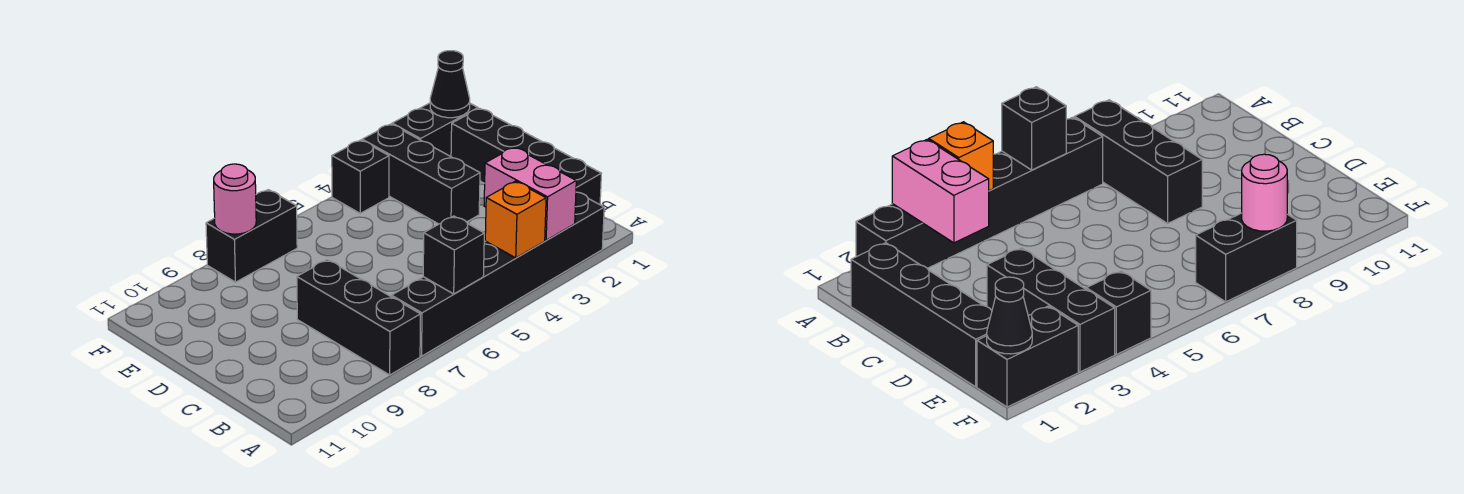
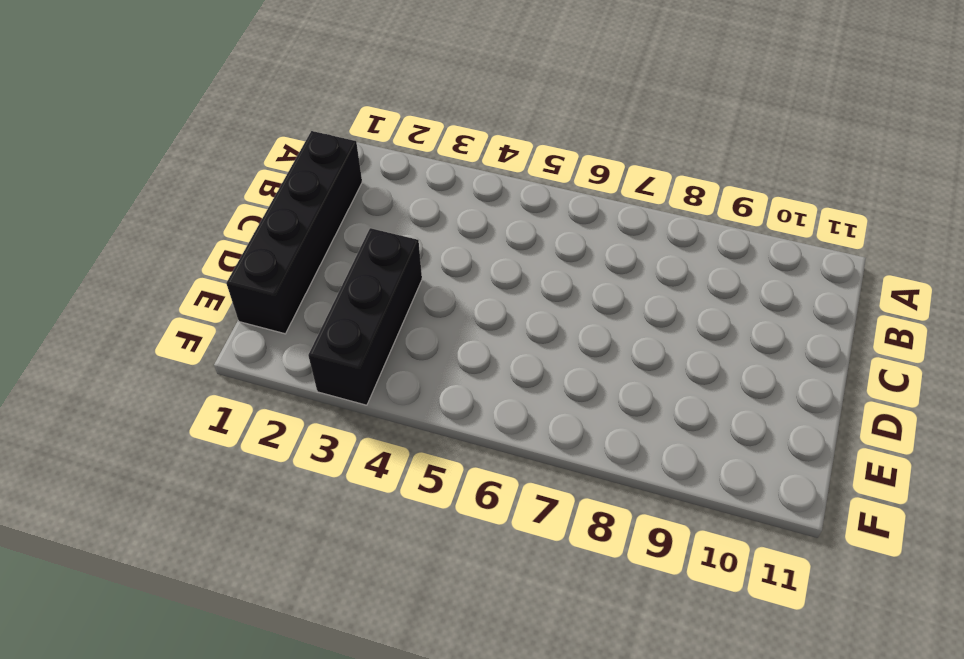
none -> black brick A2:A7 level 1
none -> black brick A8:C8 level 1
none -> black brick F1:F2 level 1

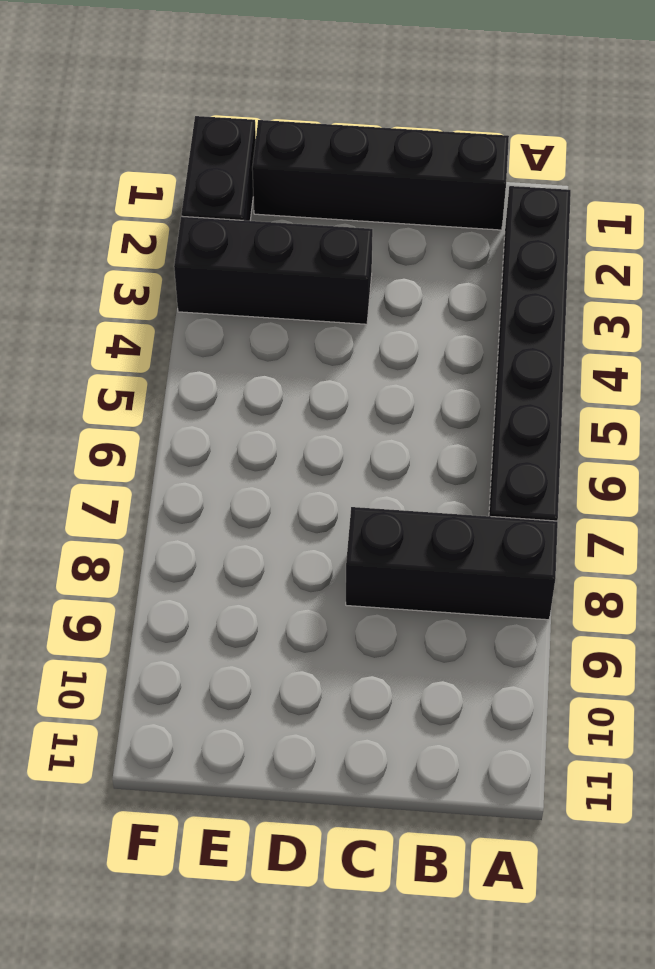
none -> black brick F4 level 1
none -> black brick F7:F8 level 1
none -> pink brick A3:B3 level 2

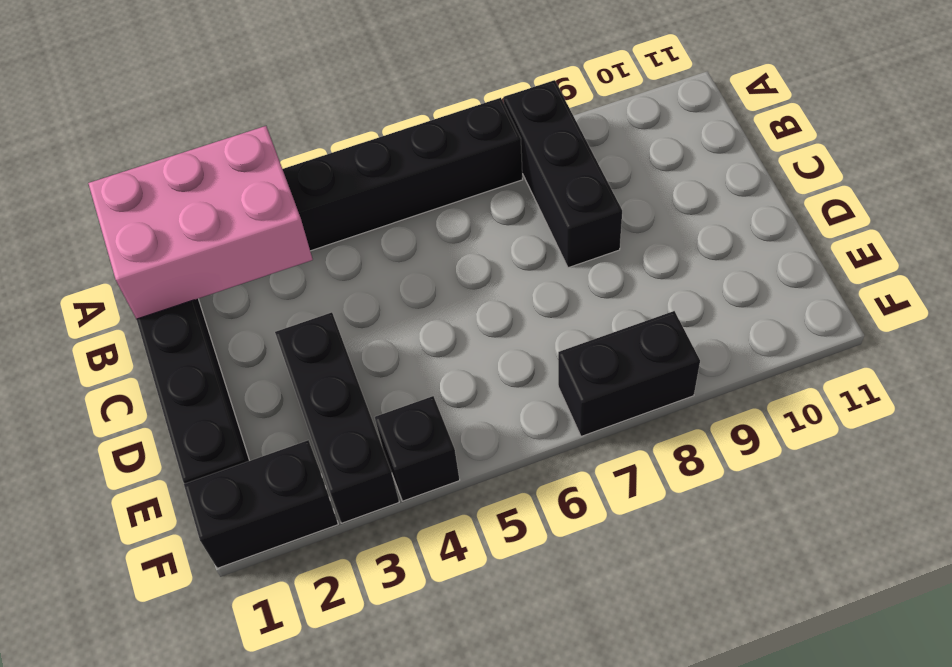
pink brick A1:B3 level 2 -> pink brick A3:B3 level 2
none -> orange brick A4 level 2
none -> black brick A6 level 2
none -> black cone F1 level 2

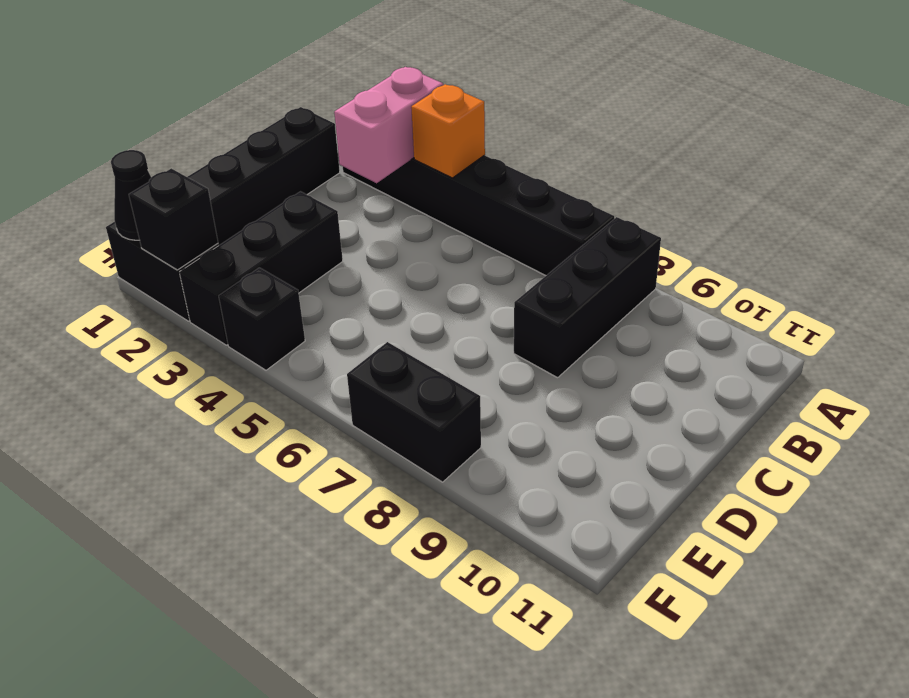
black brick F2 level 2 -> black brick A6 level 2
none -> pink round brick F8 level 2

